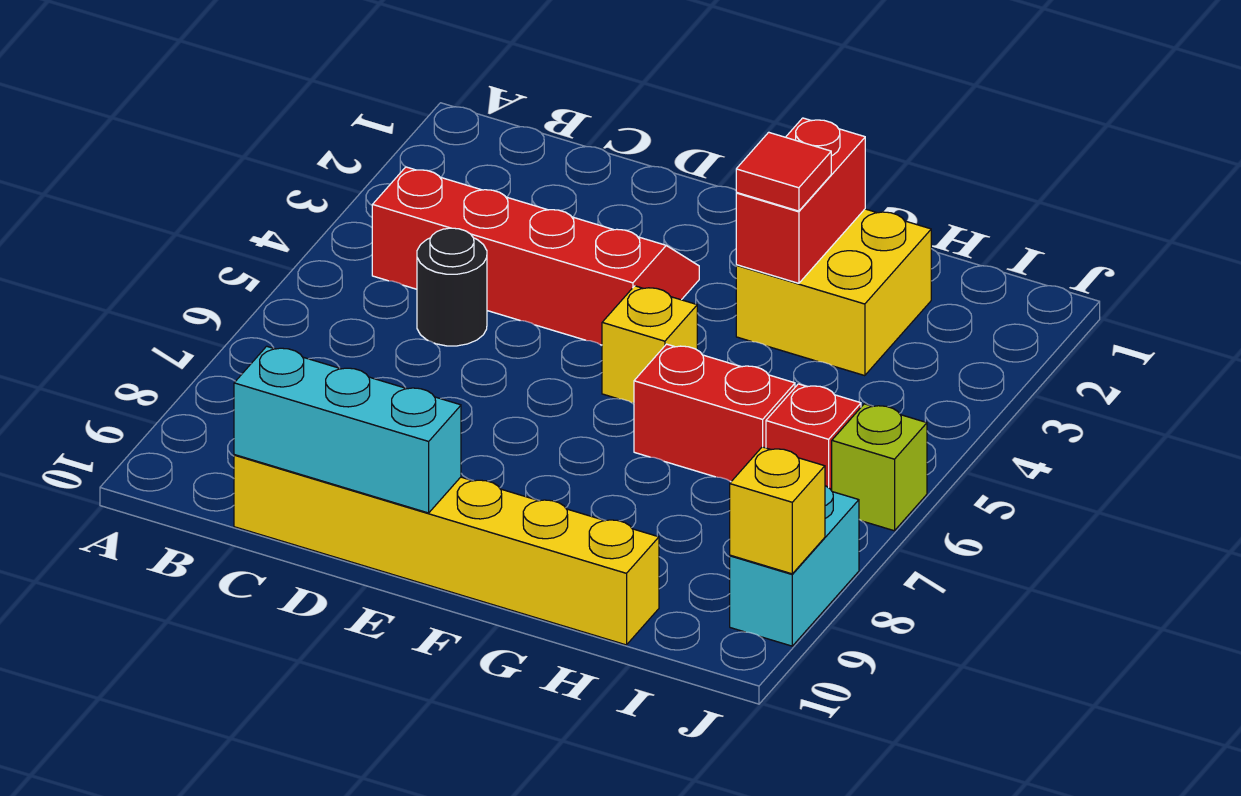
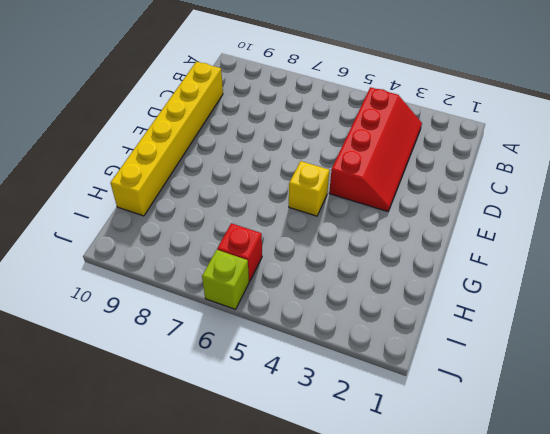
none -> black round brick C5 level 1
none -> yellow brick G2:H3 level 1
none -> red brick G6:H6 level 1

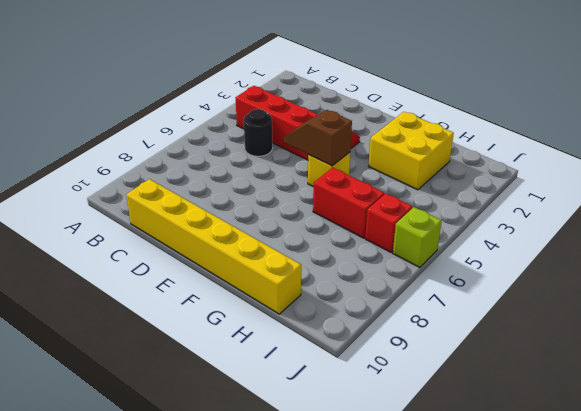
brown slope E5:F5 level 2 top F -> none
none -> cyan brick J8:J9 level 1
none -> cyan brick C10:E10 level 2
none -> red brick G2:G3 level 2

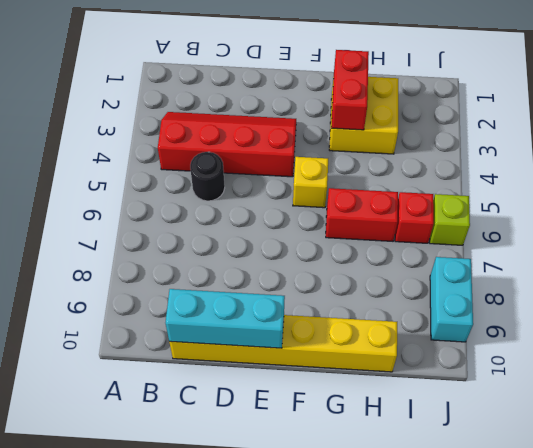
none -> yellow brick J9 level 2
none -> red tile G3 level 3

